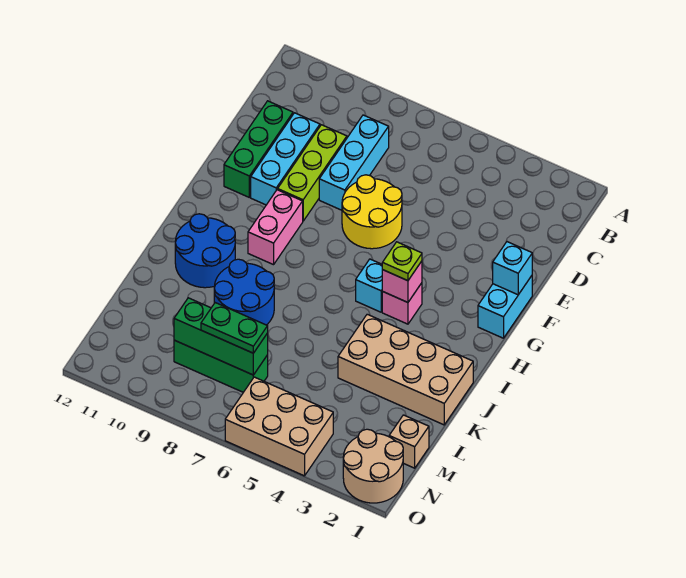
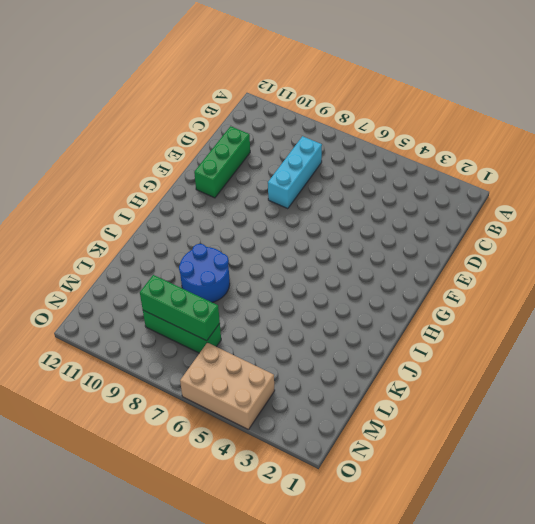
none -> lime brick D9:F9 level 1
none -> cyan brick D10:F10 level 1
none -> yellow round brick E6:F7 level 1

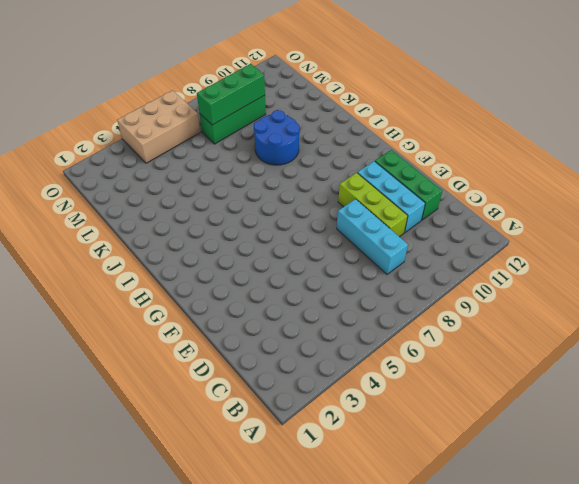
none -> yellow round brick E6:F7 level 1
none -> cyan brick F1:G1 level 1
none -> pink brick G9:H9 level 1

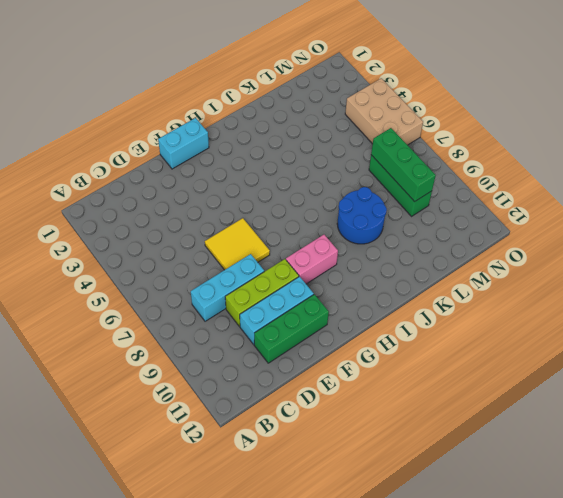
yellow tile E6:F7 level 1 -> yellow round brick E6:F7 level 1
none -> pink brick H4 level 1
none -> cyan brick H5 level 1
none -> blue round brick I10:J11 level 1

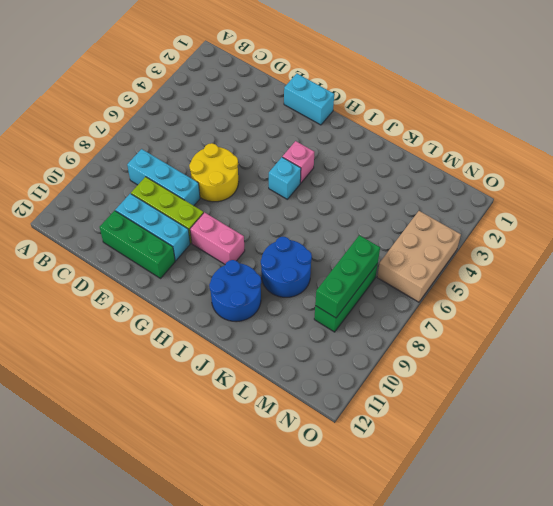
none -> tan brick J1:K4 level 1
none -> tan brick M1 level 1
none -> tan round brick N1:O2 level 1

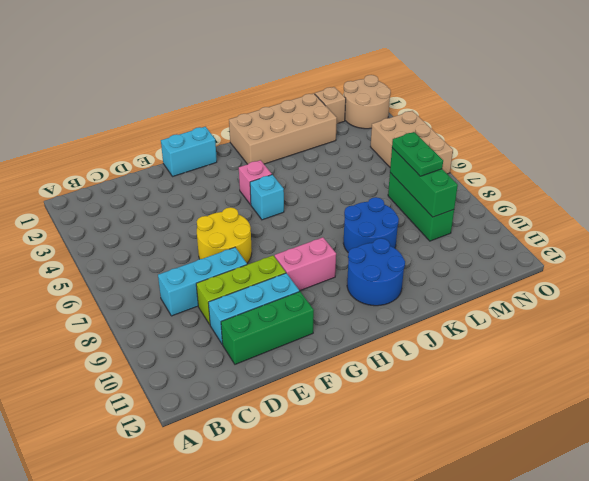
tan brick I1:L2 level 1 -> tan brick J1:K4 level 1
none -> cyan brick F1 level 2
none -> pink brick H4 level 2
none -> lime plate H4 level 3

